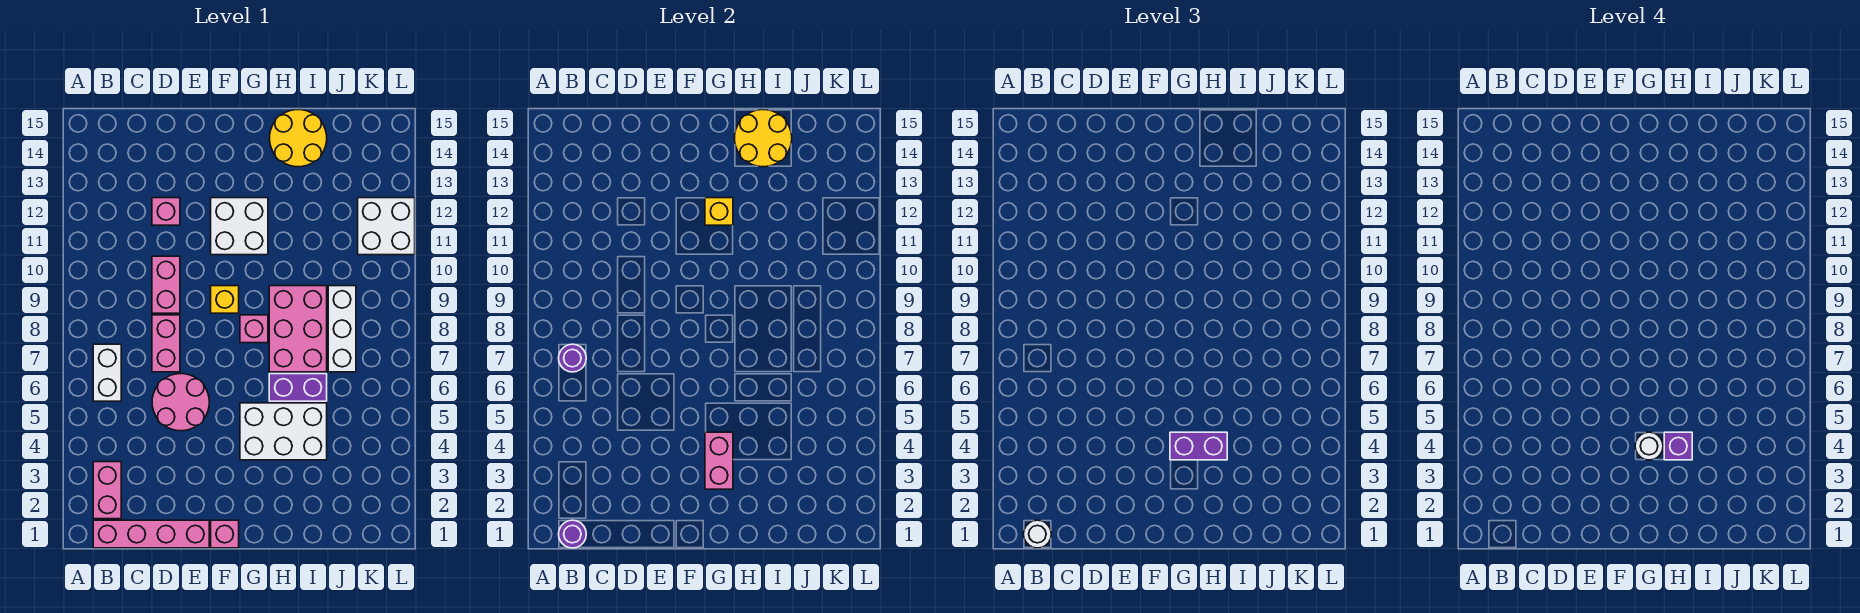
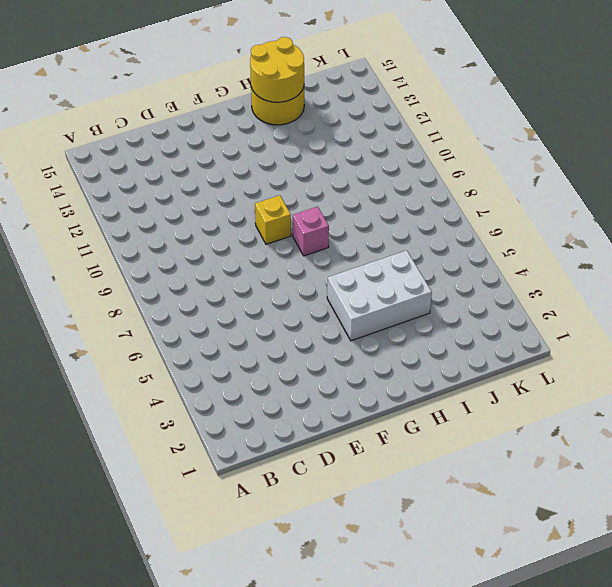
none -> pink brick B1:E1 level 1
none -> pink brick B2:B3 level 1
none -> white brick B6:B7 level 1

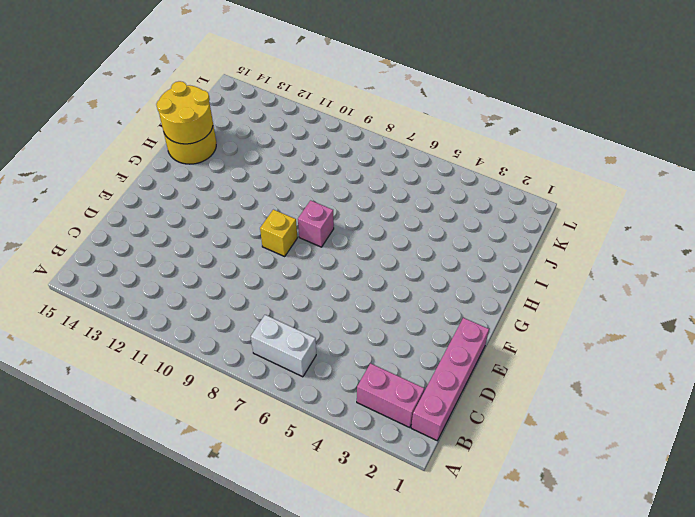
none -> pink round brick D5:E6 level 1
none -> pink brick D7:D8 level 1
none -> pink brick D9:D10 level 1

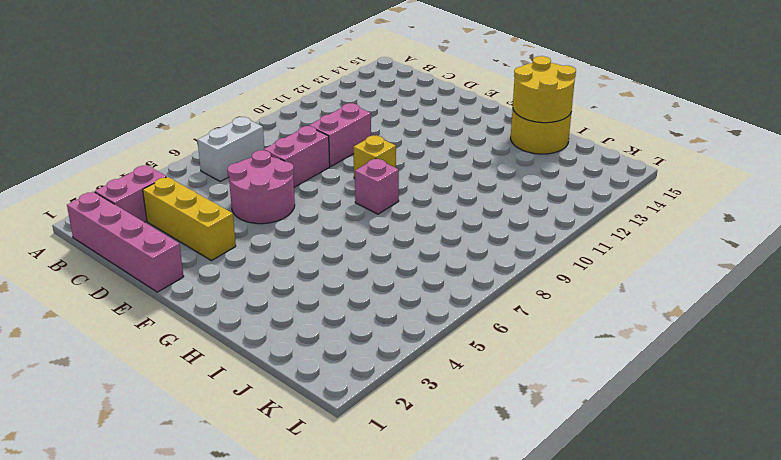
yellow brick C3:E3 level 1 -> none
none -> pink brick D12 level 1
none -> pink brick F1 level 1
none -> white brick F11:G12 level 1

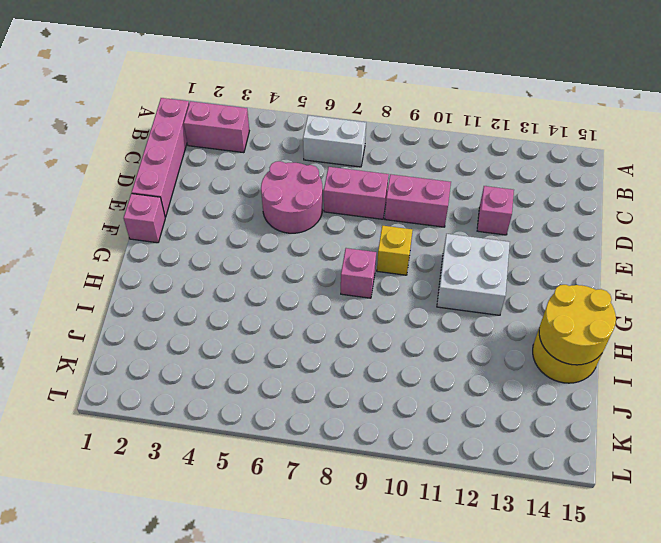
none -> white brick G4:I5 level 1
none -> purple brick H6:I6 level 1
none -> pink brick H7:I9 level 1

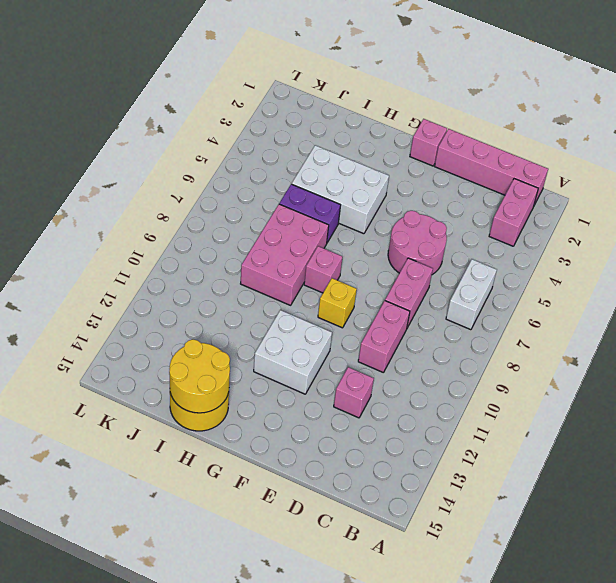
none -> white brick J7:J9 level 1
none -> white brick K11:L12 level 1
none -> purple round brick B1 level 2

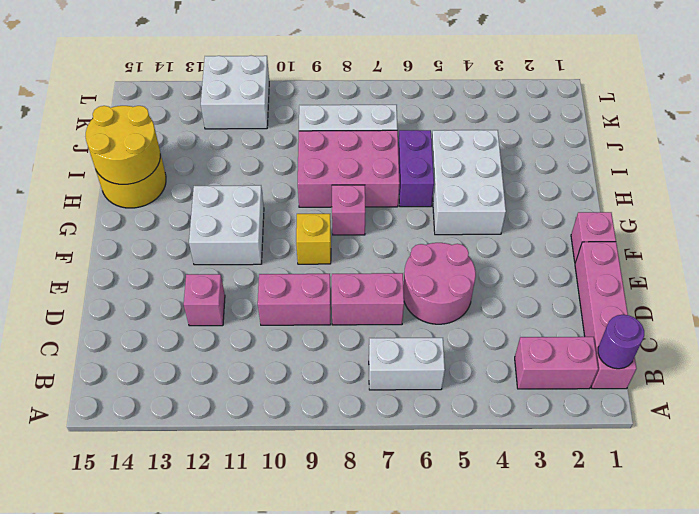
none -> purple round brick B7 level 2
none -> pink brick G3:G4 level 2
none -> yellow brick G12 level 2

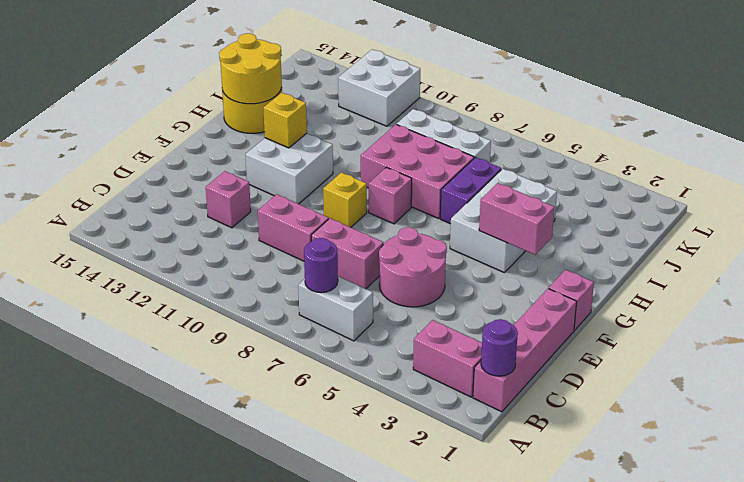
none -> white round brick B1 level 3
none -> purple brick G4:H4 level 3
none -> white round brick G4 level 4

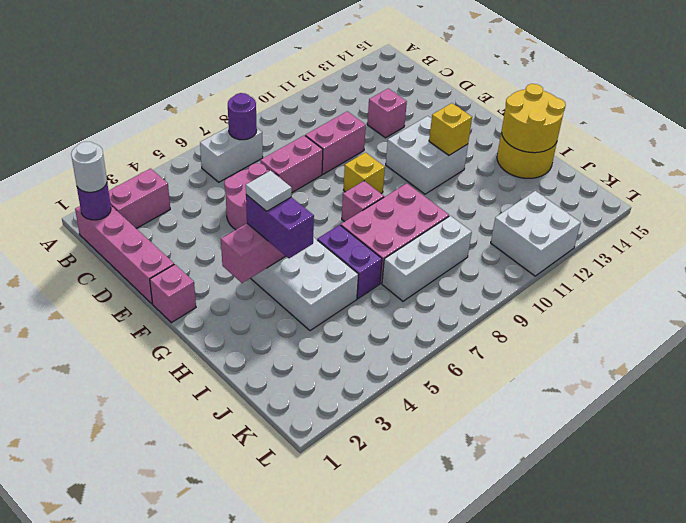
white tile G4 level 4 -> white round brick G4 level 4
none -> purple brick H4 level 4

